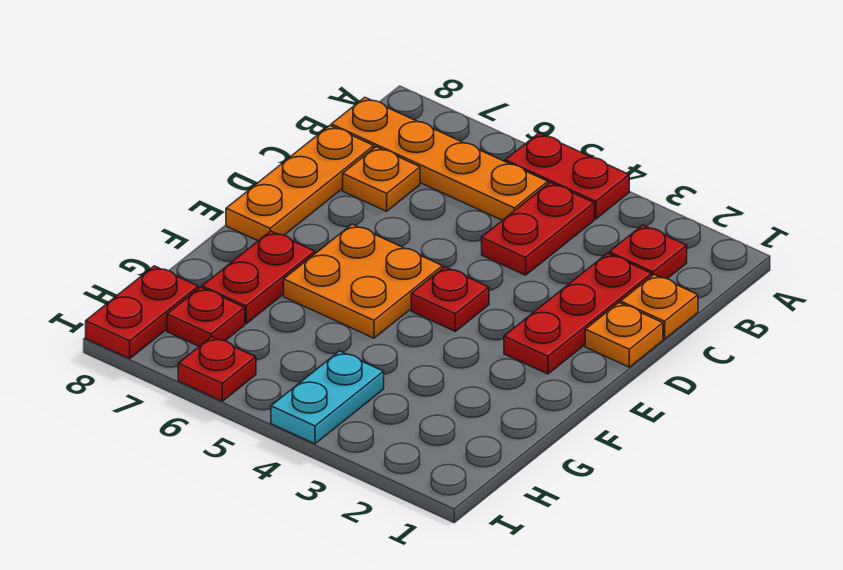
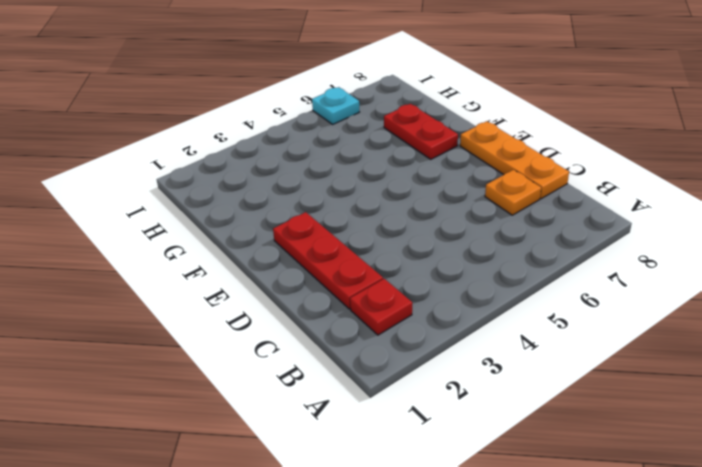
cyan plate I6 level 1 -> red plate I6 level 1
none -> red plate A4:A5 level 1
none -> red plate B4:C4 level 1
none -> orange plate B5:B8 level 1

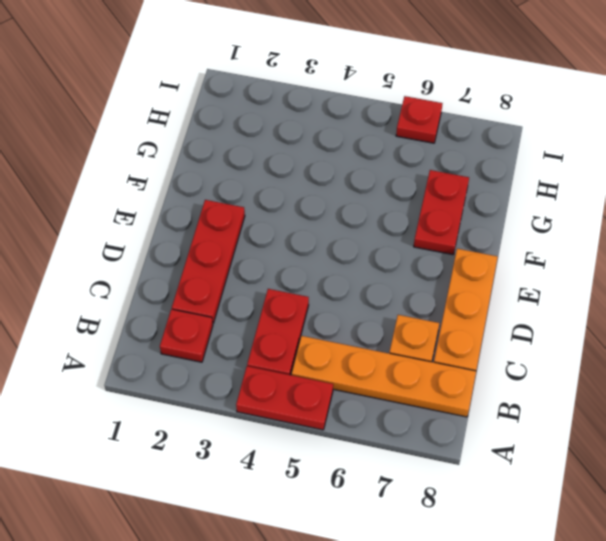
none -> orange plate C1 level 1
none -> orange plate D1 level 1
none -> red plate E4 level 1

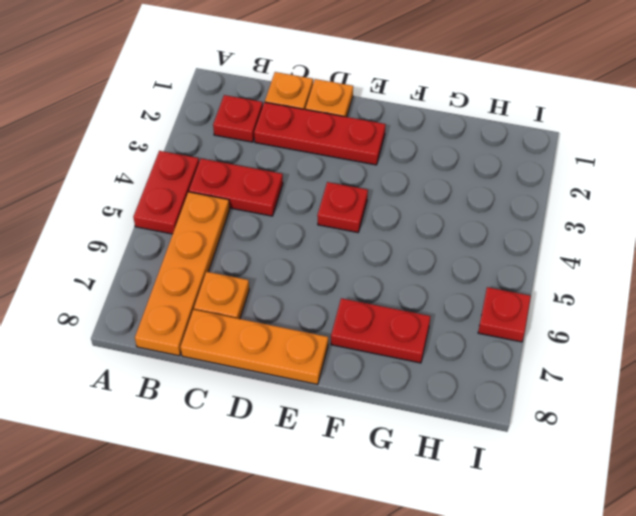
none -> orange plate E5:F6 level 1
none -> cyan plate H4:I4 level 1
none -> red plate H7 level 1

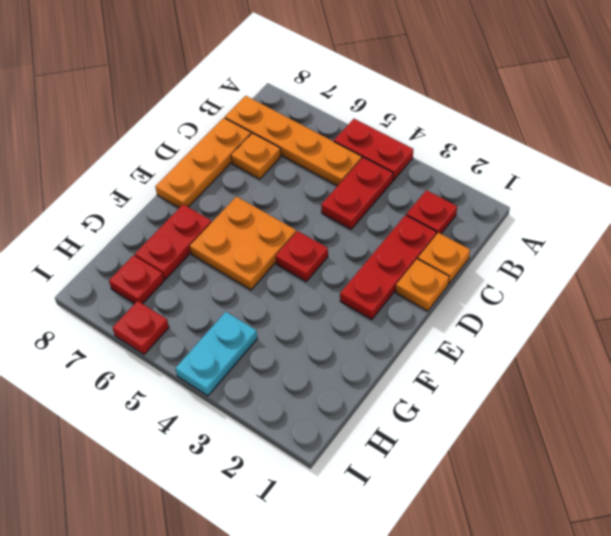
none -> red plate H8:I8 level 1

